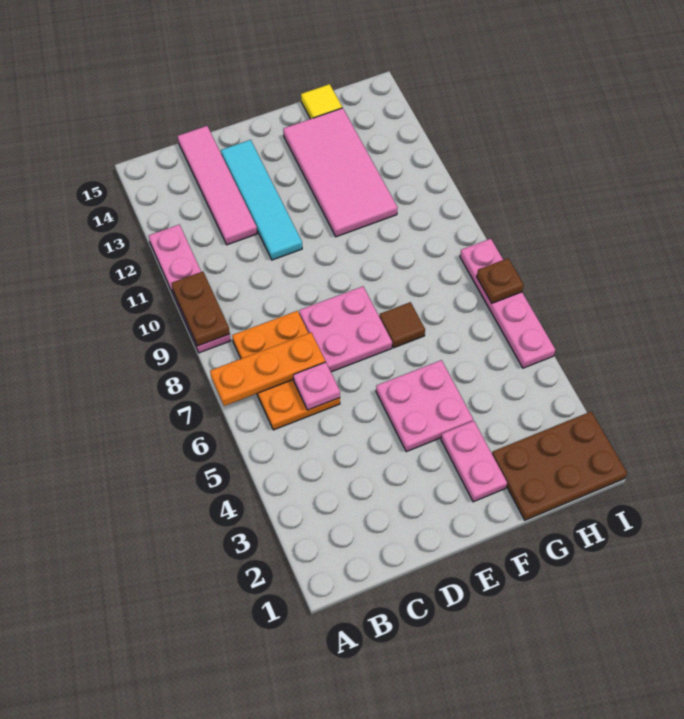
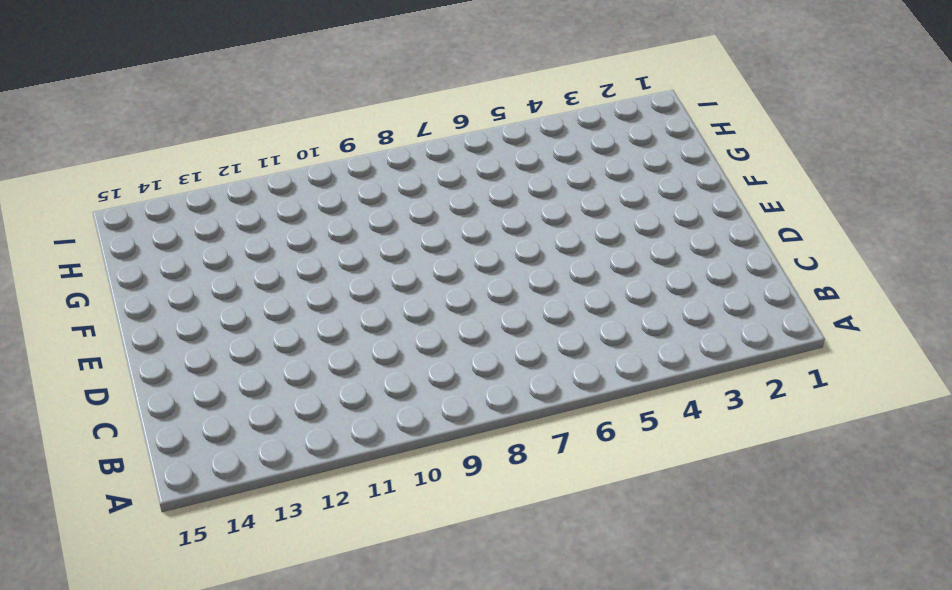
none -> pink plate A9:A12 level 1
none -> orange plate B6:C8 level 1
none -> pink tile C12:C15 level 1

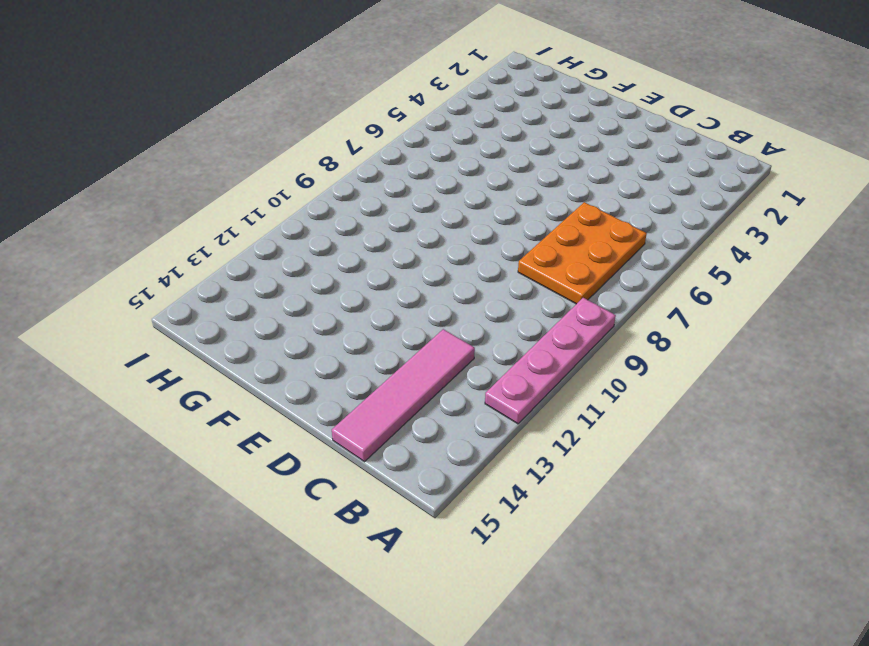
none -> pink plate D7:E8 level 1
none -> cyan tile D11:D14 level 1
none -> pink plate E4:F5 level 1

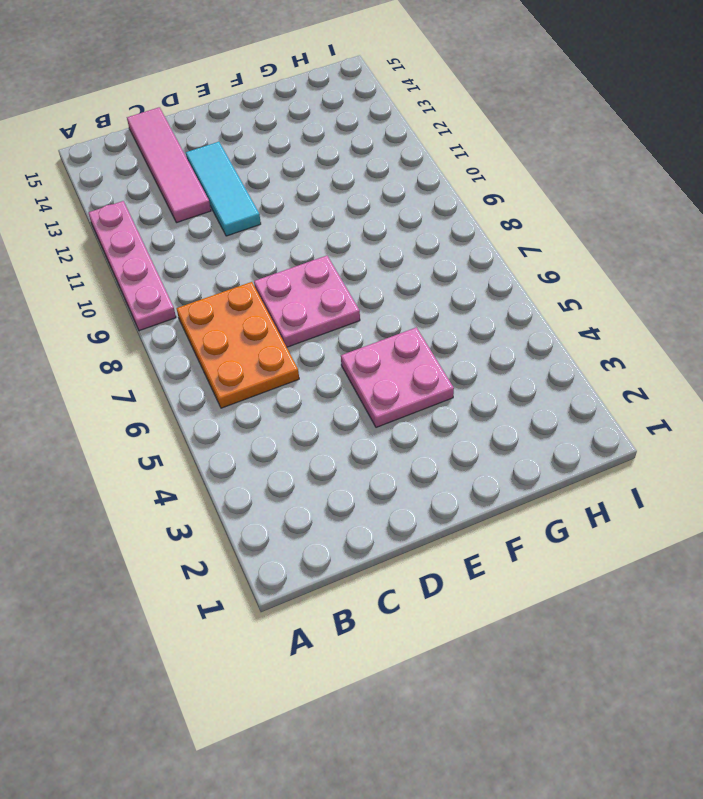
cyan tile D11:D13 level 1 -> cyan tile D11:D14 level 1
none -> pink plate F2:F3 level 1
none -> brown tile F7 level 1
none -> pink tile F11:G14 level 1

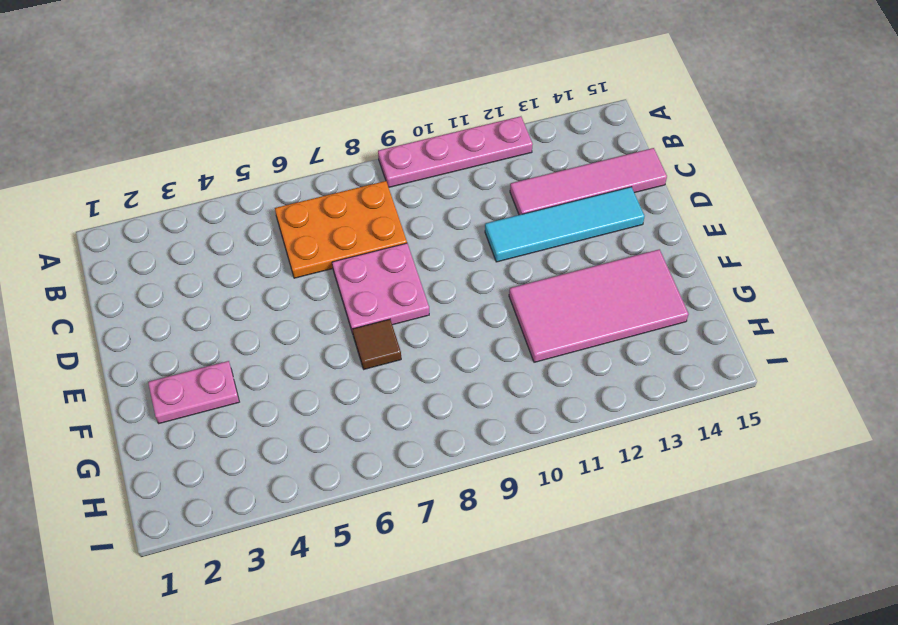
none -> pink plate E4:F5 level 1
none -> brown plate G1:I2 level 1
none -> yellow tile G15 level 1

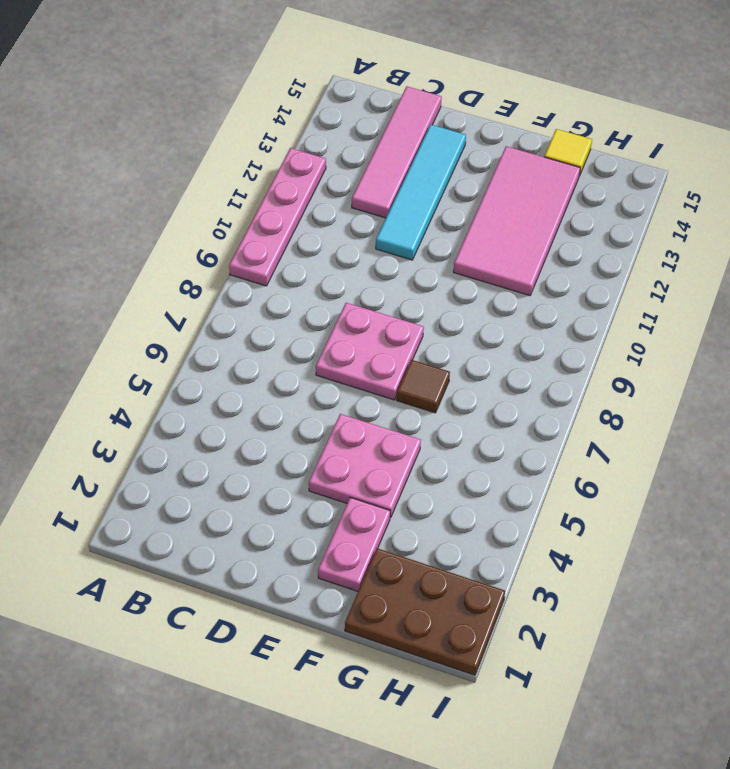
none -> orange plate B6:C8 level 1
none -> pink plate I5:I8 level 1
none -> orange plate A7:C7 level 2

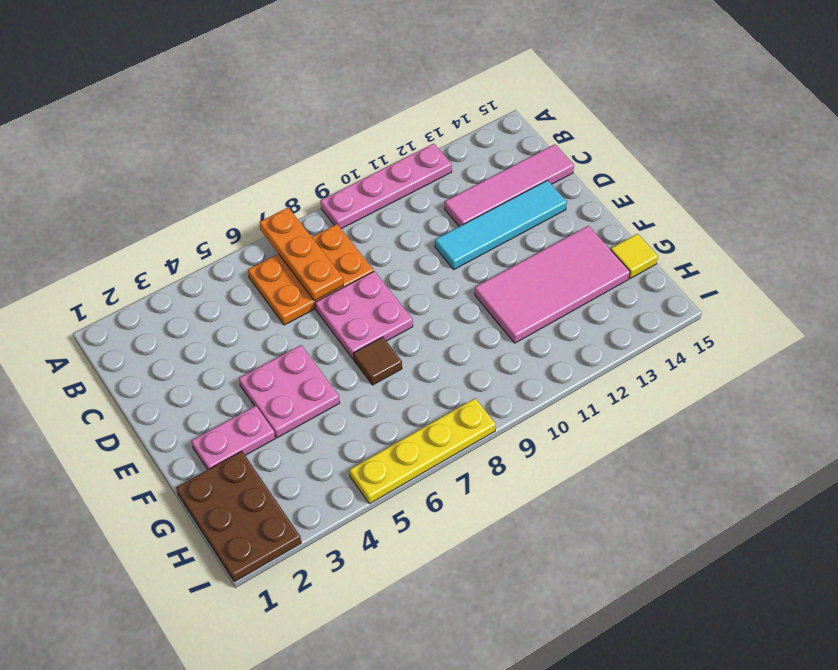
yellow plate I5:I8 level 1 -> pink plate I5:I8 level 1
none -> brown plate A9:A10 level 2
none -> pink plate C6 level 2
none -> brown plate I7 level 2

